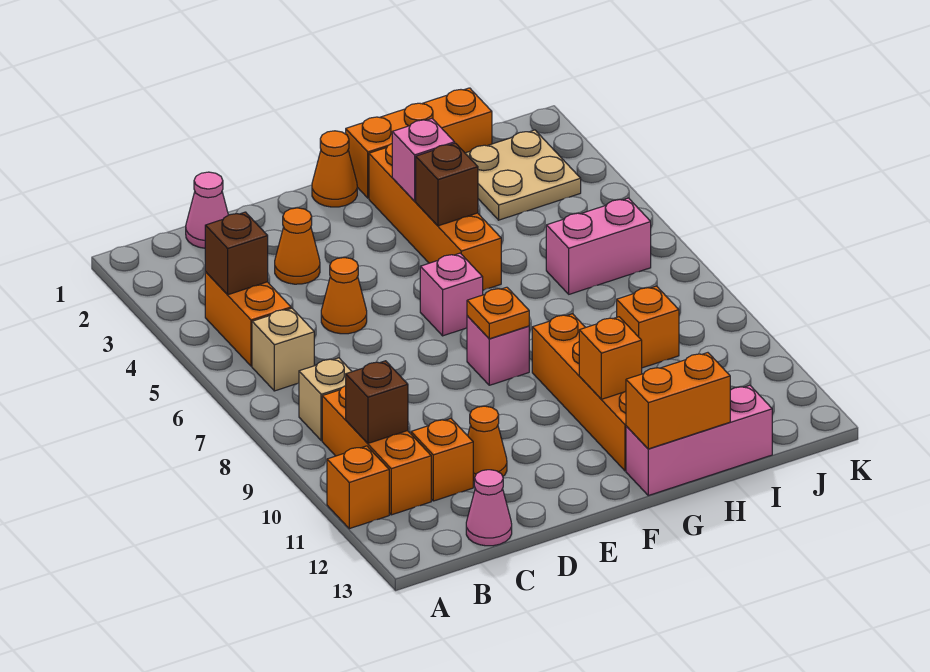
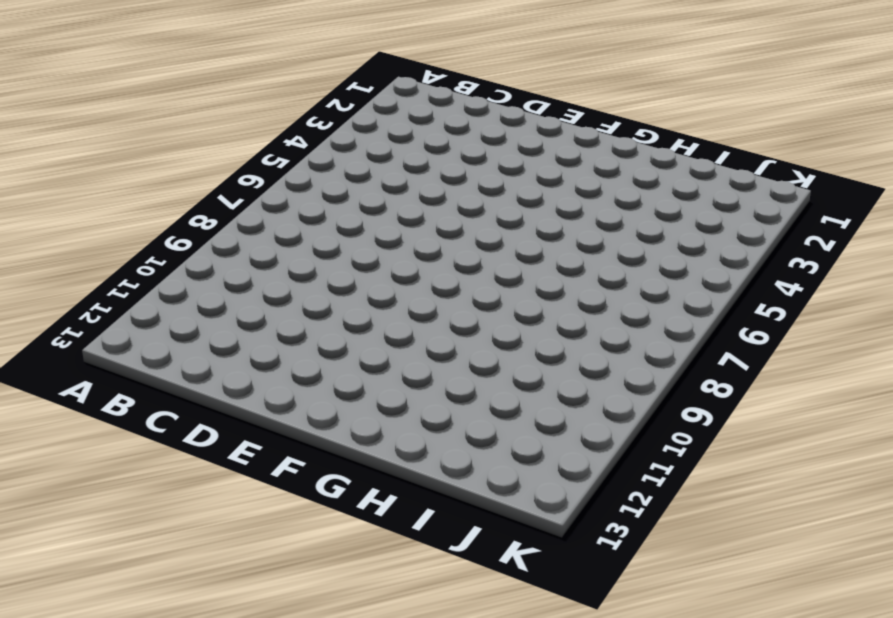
none -> orange brick A11 level 1
none -> orange brick B4:B5 level 1
none -> tan brick B6 level 1

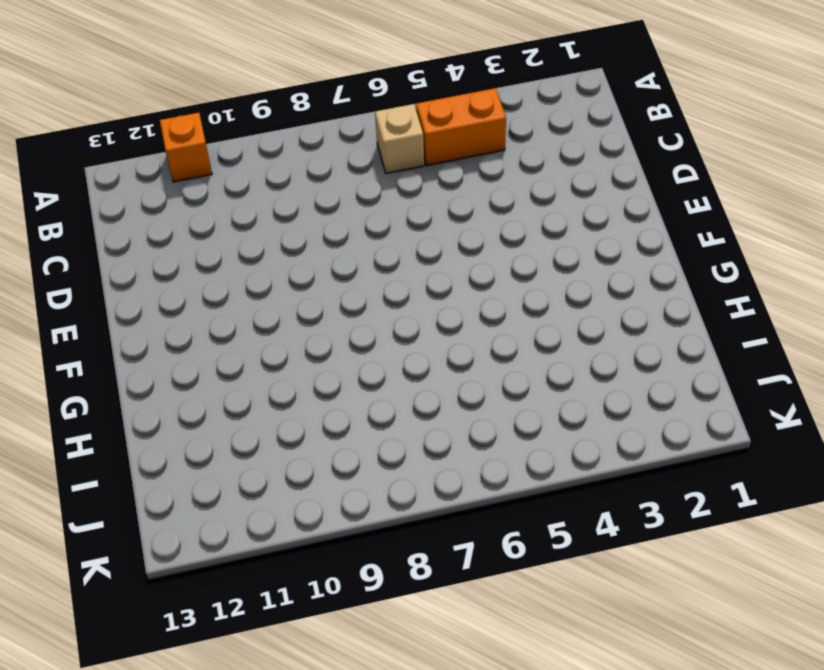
none -> tan brick B8 level 1
none -> orange brick B9:B11 level 1
none -> pink cone C1 level 1

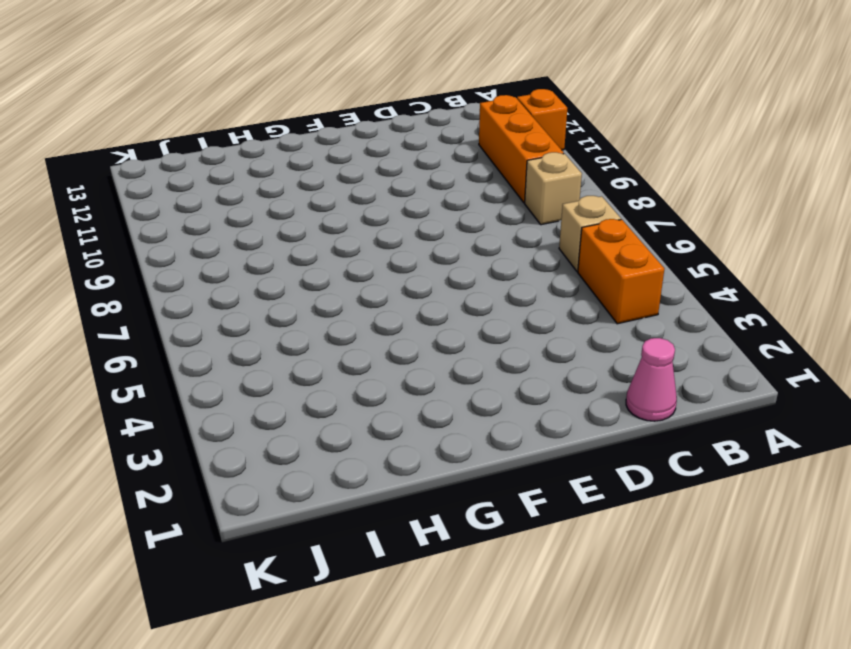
none -> orange brick C11 level 1
none -> pink cone C13 level 1
none -> orange cone D3 level 1

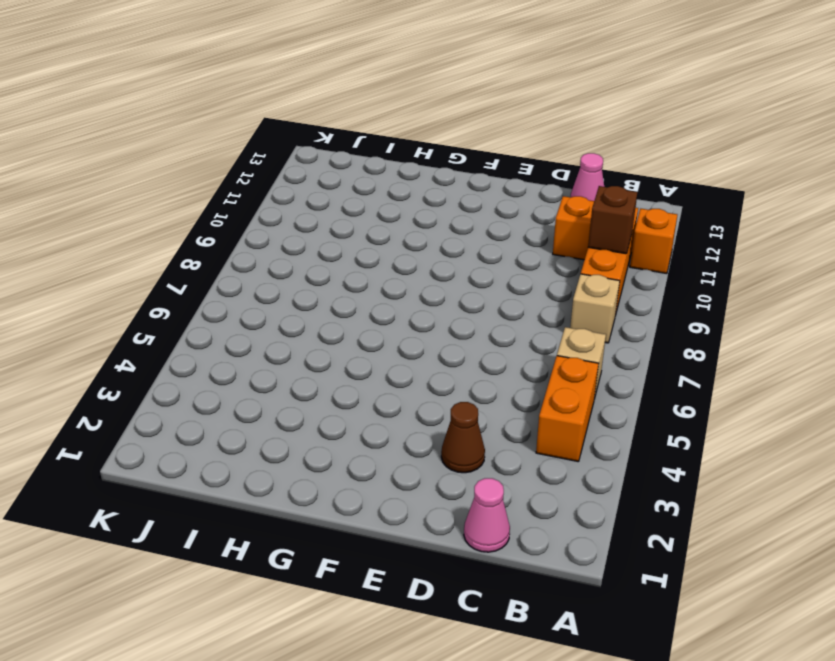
brown cone D3 level 1 -> orange cone D3 level 1
none -> orange cone D5 level 1
none -> orange cone D11 level 1
none -> orange cone F1 level 1

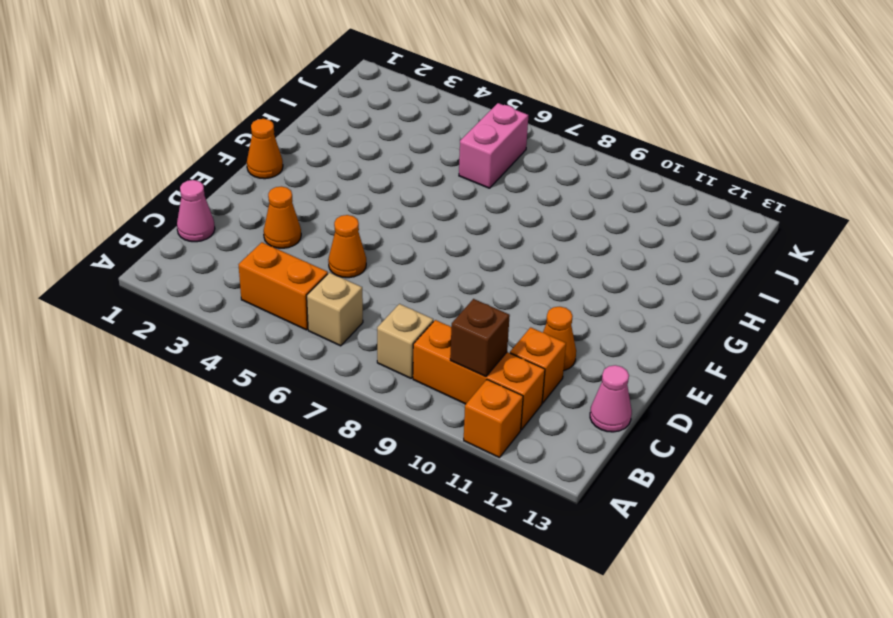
none -> pink brick F6 level 1
none -> pink brick F8 level 1
none -> orange brick G1:I1 level 1

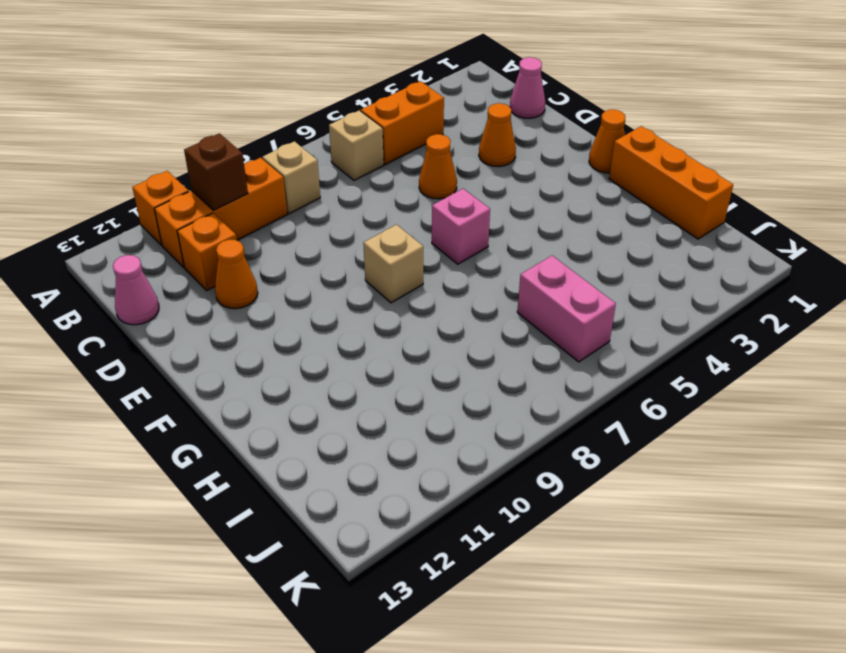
tan brick F8 level 1 -> pink brick F8 level 1
none -> orange brick G2:G5 level 1
none -> orange brick G9:G12 level 1
none -> pink brick G13:I13 level 1

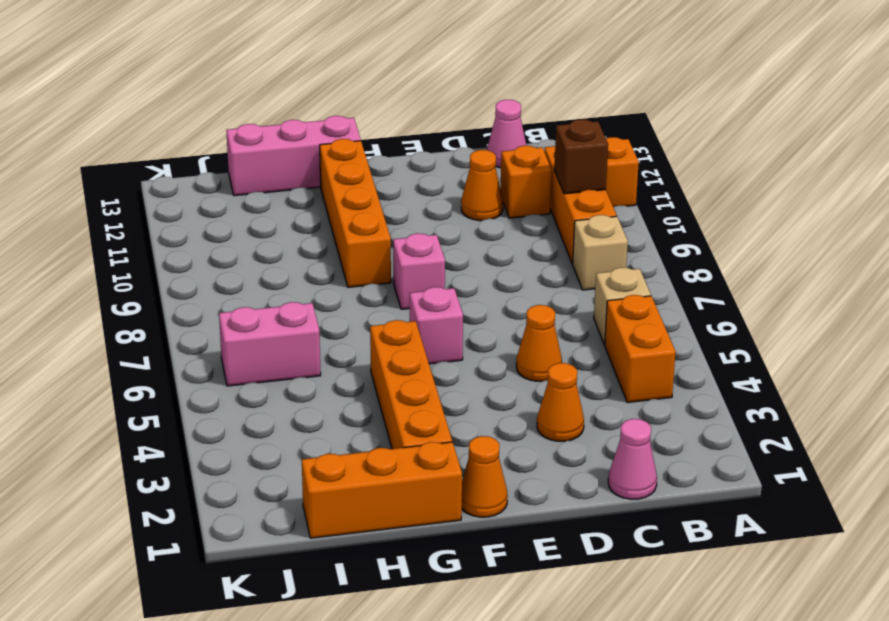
none -> tan plate I2:J3 level 1
none -> orange brick I9 level 1
none -> brown brick B4 level 2

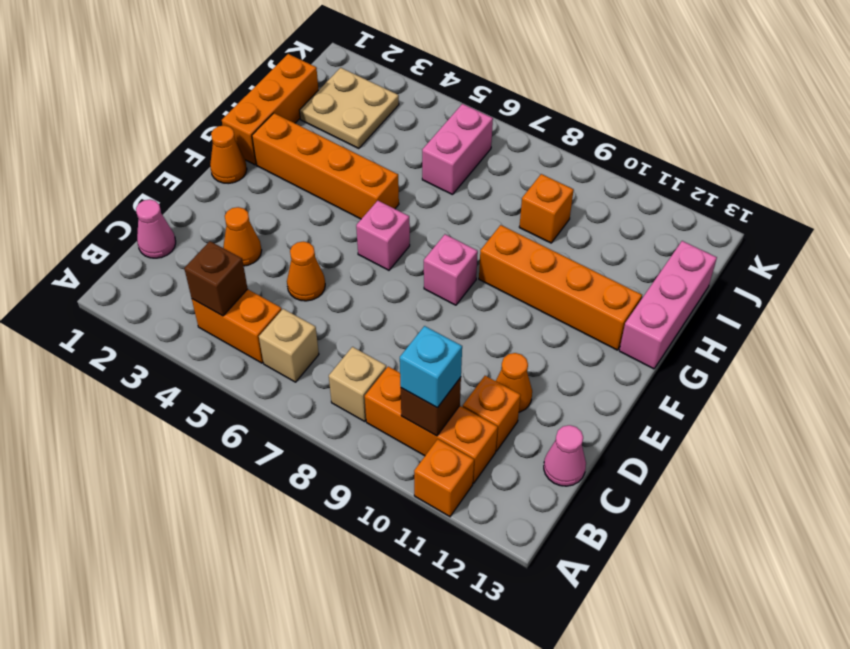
cyan brick B10 level 3 -> none
none -> orange plate F8 level 2
none -> pink brick G3 level 2
none -> brown brick G4 level 2

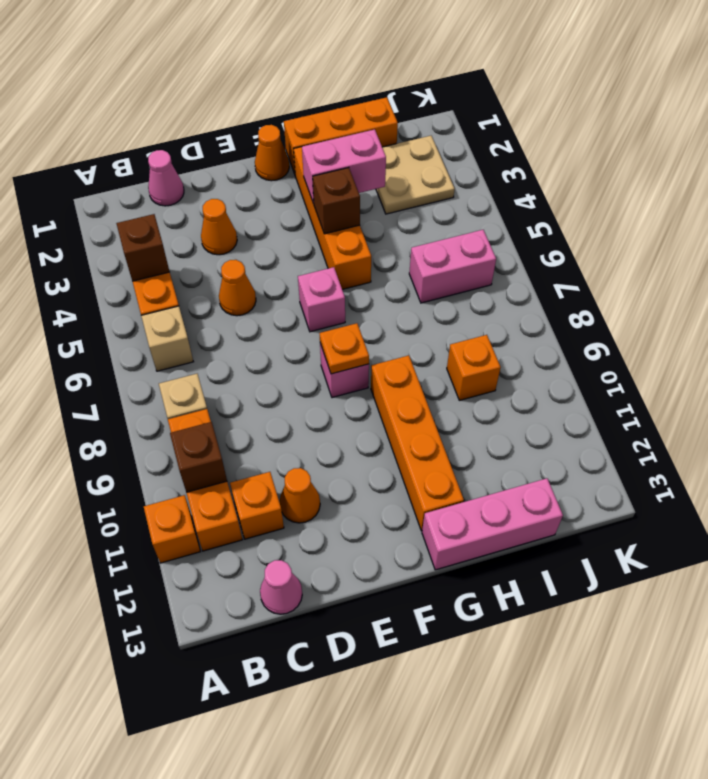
pink brick G3:H3 level 2 -> pink brick G3 level 2
none -> orange brick G11 level 2
none -> orange brick G13:H13 level 2

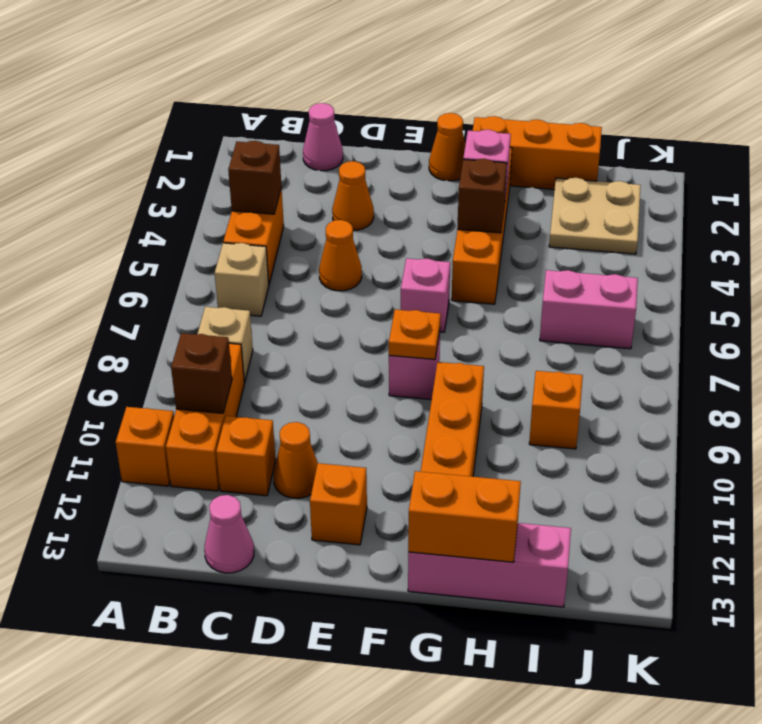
orange brick E12 level 1 -> orange brick G11 level 2

